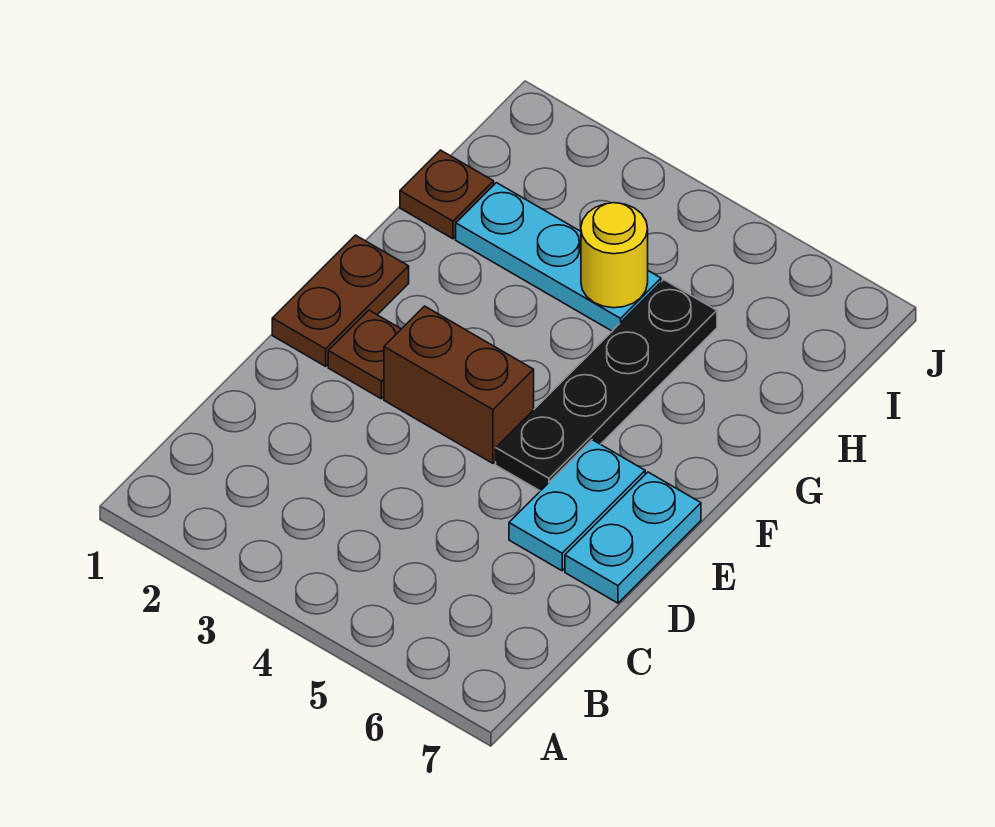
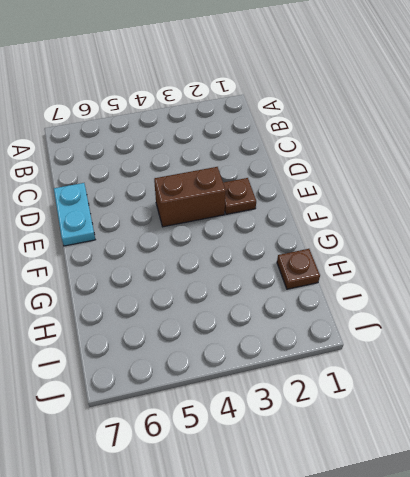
none -> cyan plate D6:E6 level 1
none -> brown plate E1:F1 level 1

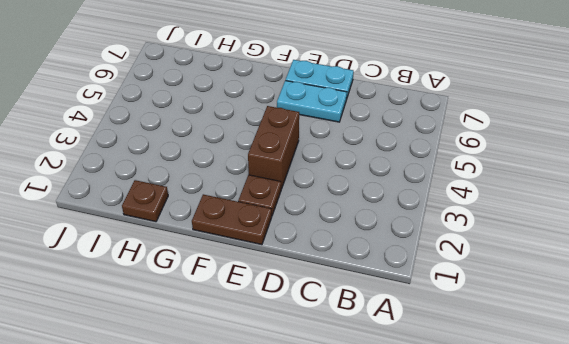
none -> black plate E5:H5 level 1
none -> cyan plate H2:H4 level 1

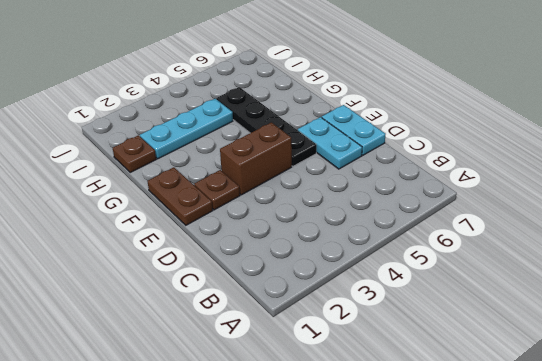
none -> yellow round brick H4 level 2

